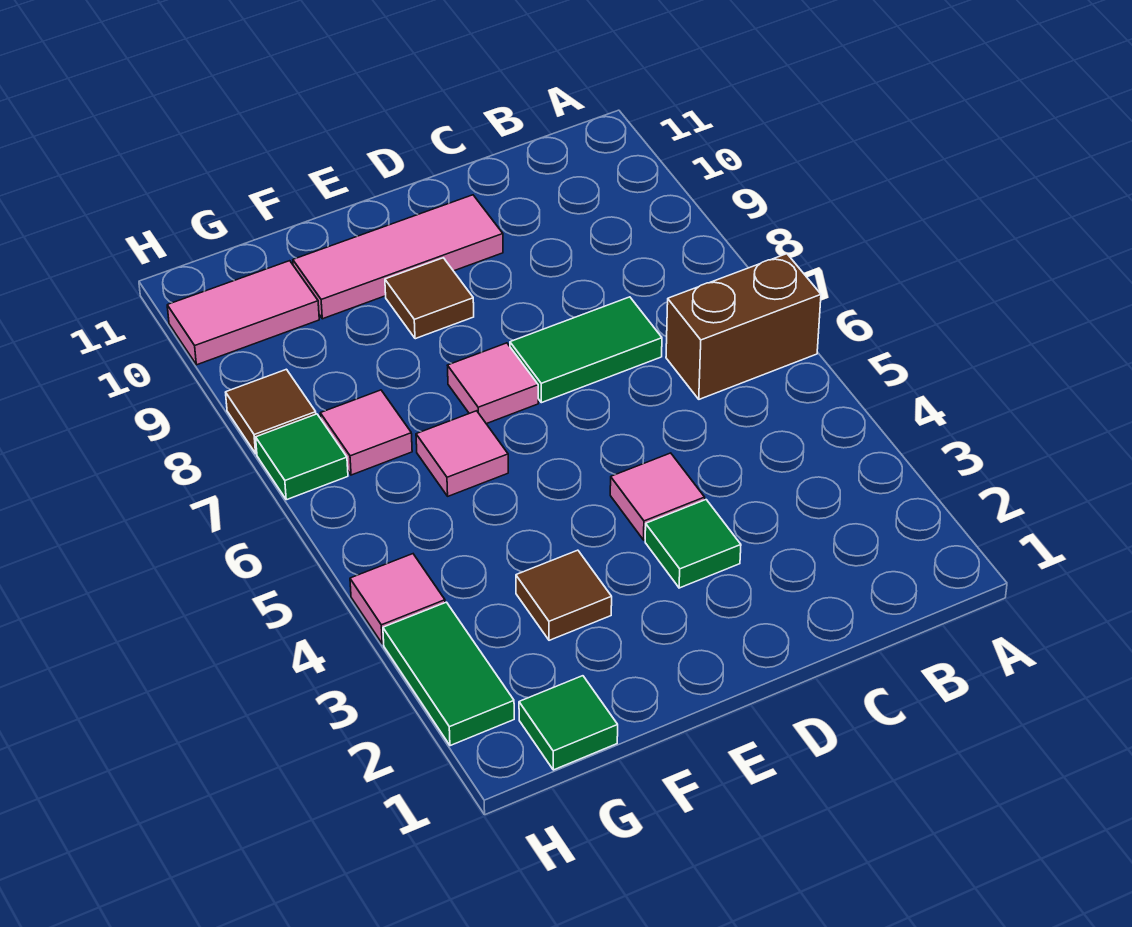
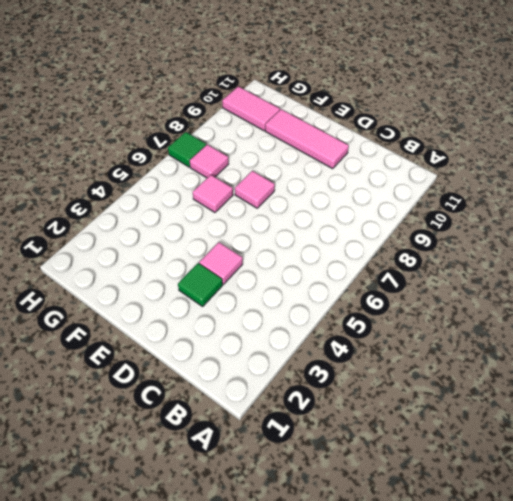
none -> brown brick A6:B6 level 1
none -> green tile C7:D7 level 1
none -> brown tile E9 level 1

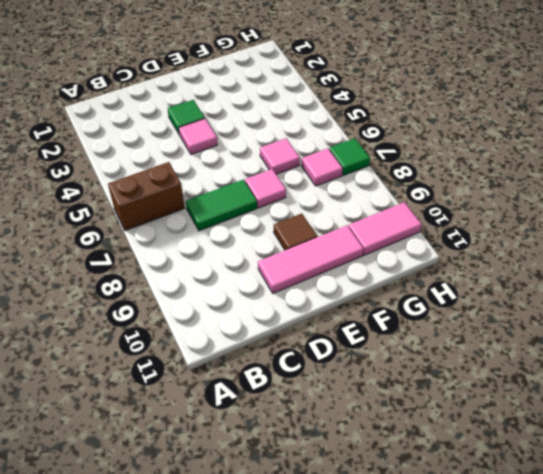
none -> brown tile F3 level 1
none -> green tile G1 level 1
none -> green tile H2:H3 level 1

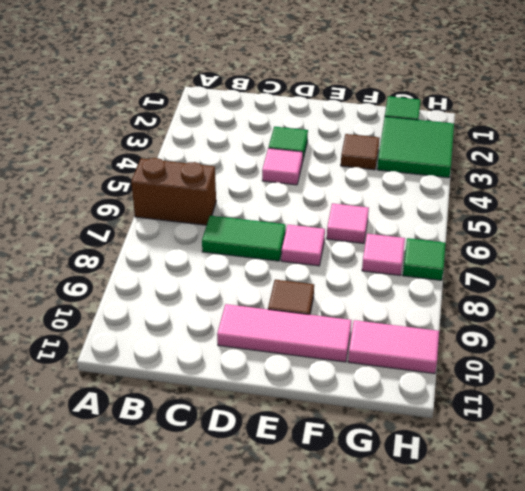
green tile G2:H3 level 1 -> green tile H2:H3 level 1
none -> pink tile H4 level 1
none -> brown tile H8 level 1

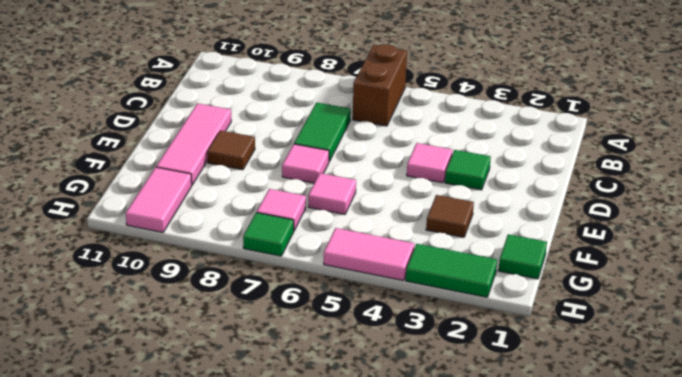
pink tile H4:H5 level 1 -> pink tile H4 level 1
none -> brown tile H8 level 1

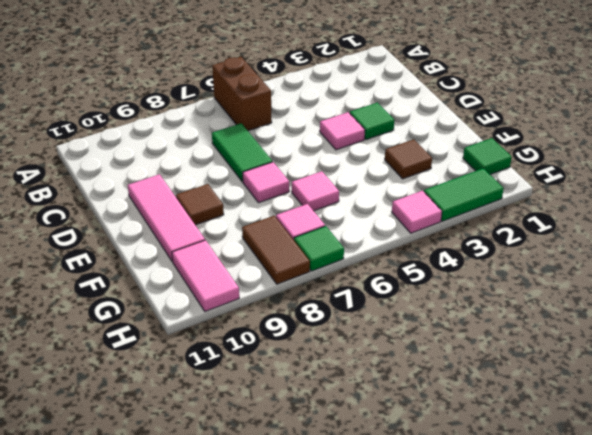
brown tile G8:H8 level 1 -> brown tile H8 level 1

